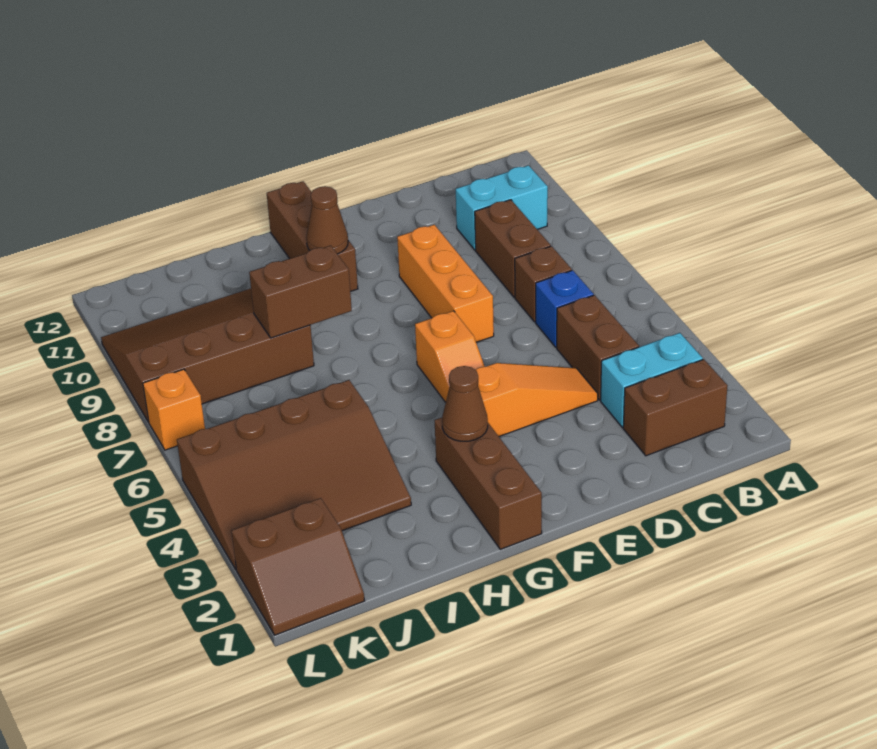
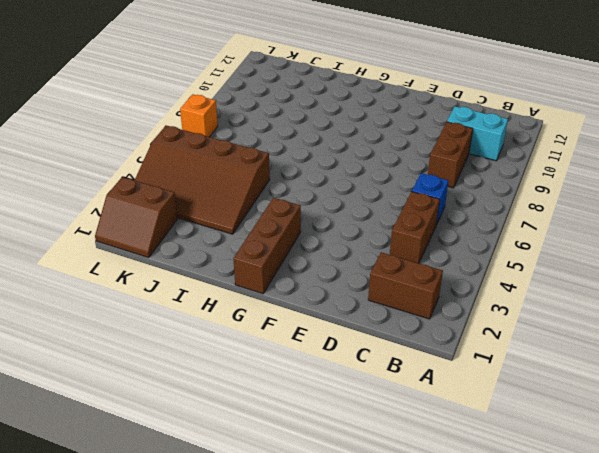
none -> cyan brick B3:C3 level 1
none -> brown brick C7 level 1
none -> orange slope D4:F4 level 1 top F

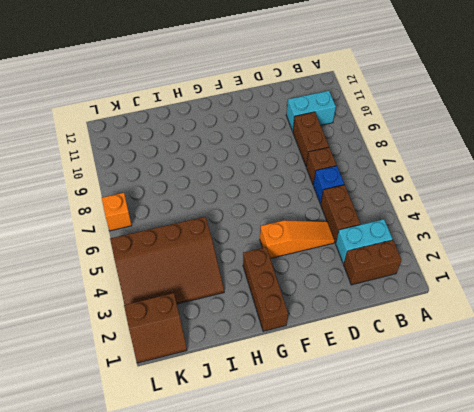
none -> orange brick E7:E9 level 1
none -> orange slope F5:F6 level 1 top 6
none -> brown brick G10:G12 level 1

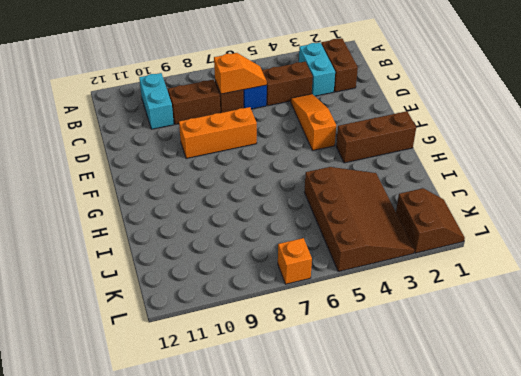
orange slope C6:C7 level 2 top 7 -> orange slope F5:F6 level 1 top 6
none -> brown brick G10:G12 level 1
none -> brown slope I8:L10 level 1 top 8
none -> brown cone G3 level 2

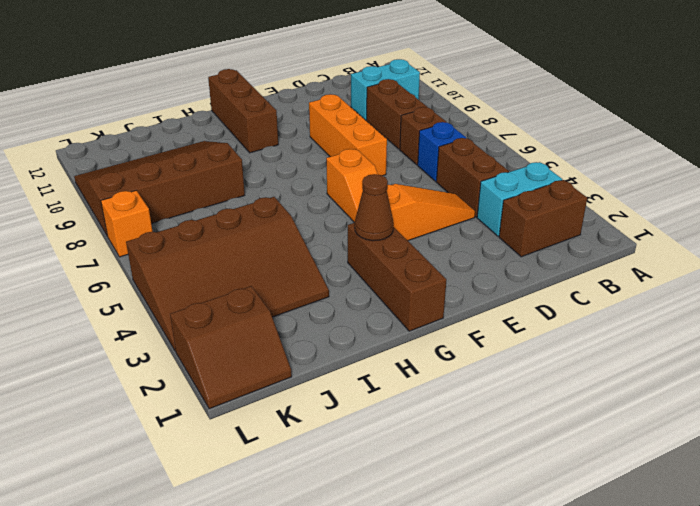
none -> brown cone G10 level 2
none -> brown brick H8:I8 level 2

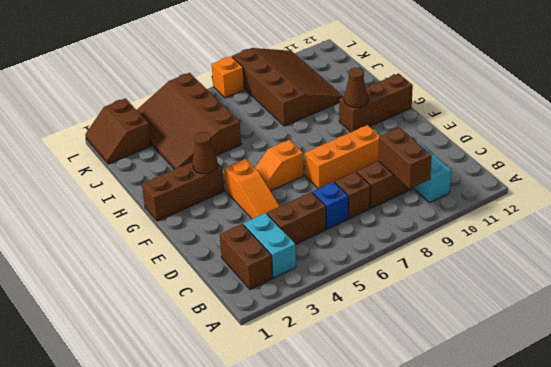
brown brick B9:C9 level 2 -> brown brick H8:I8 level 2

